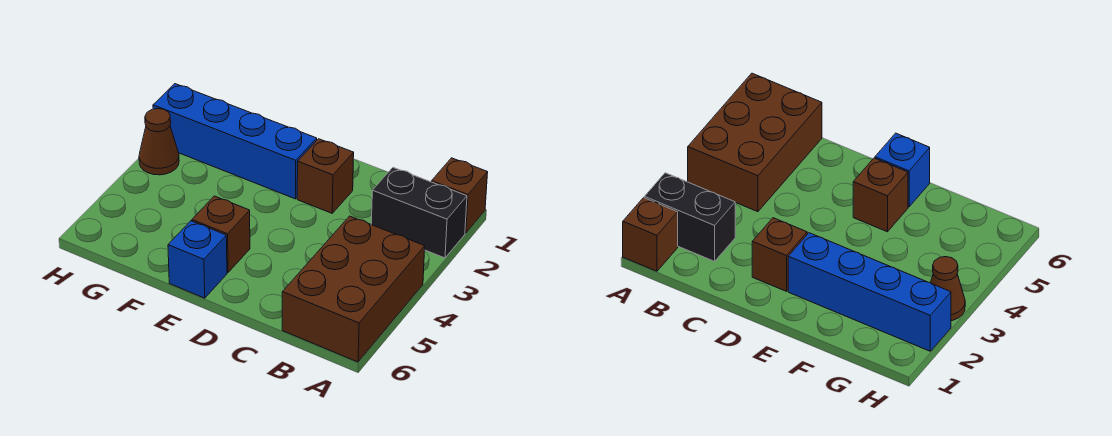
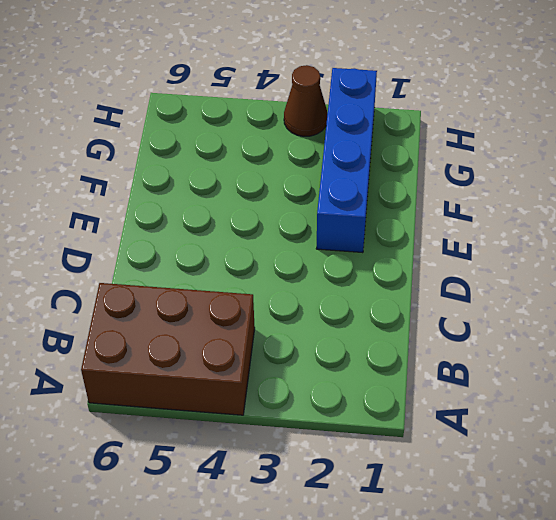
none -> brown brick A1 level 1
none -> black brick A2:B2 level 1

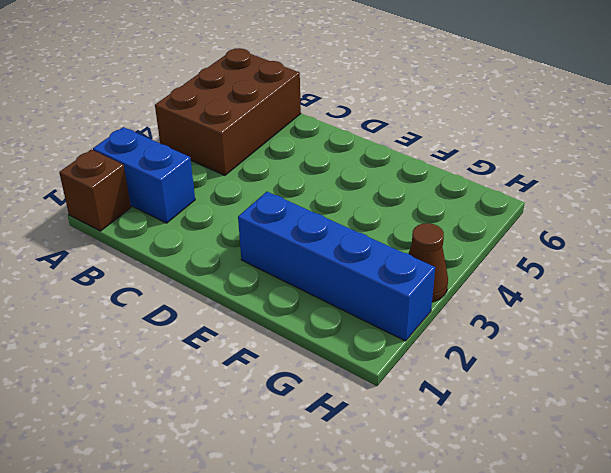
blue brick A2:B2 level 1 -> black brick A2:B2 level 1
none -> brown brick D2 level 1
none -> brown brick E5 level 1

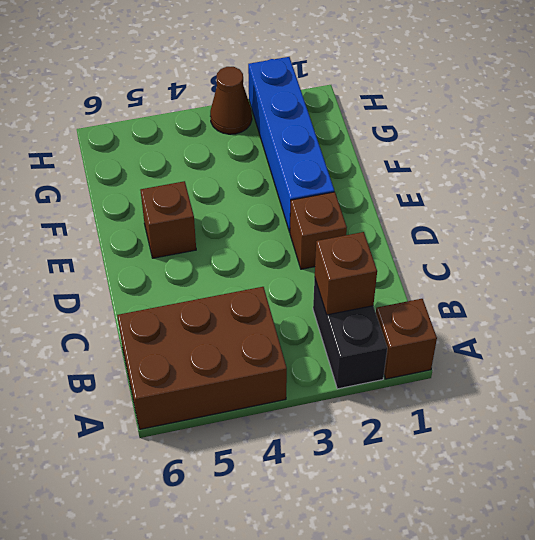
brown brick B2 level 2 -> none
none -> blue brick E6 level 1

